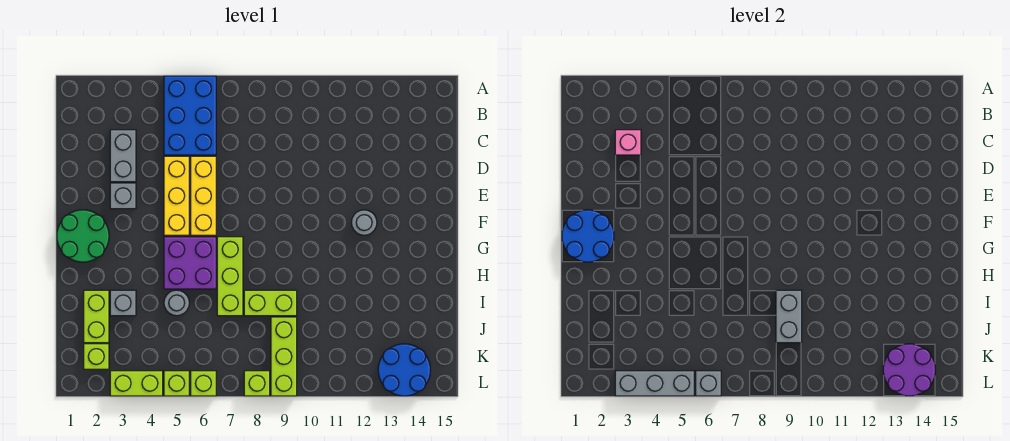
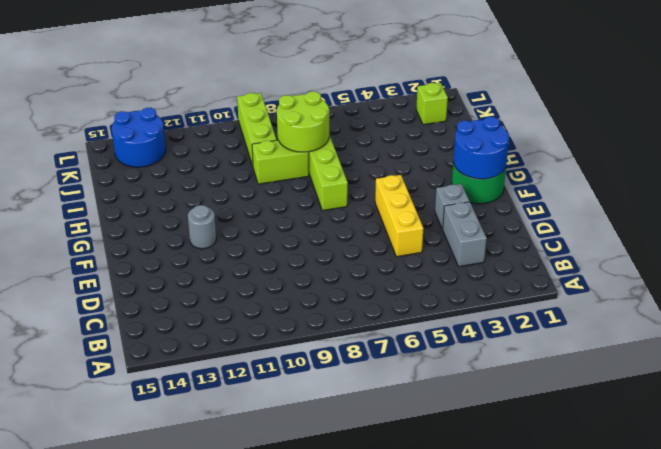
lime round brick I7:J8 level 2 -> none
none -> blue brick A5:C6 level 1
none -> yellow brick D6:F6 level 1
none -> purple brick G5:H6 level 1

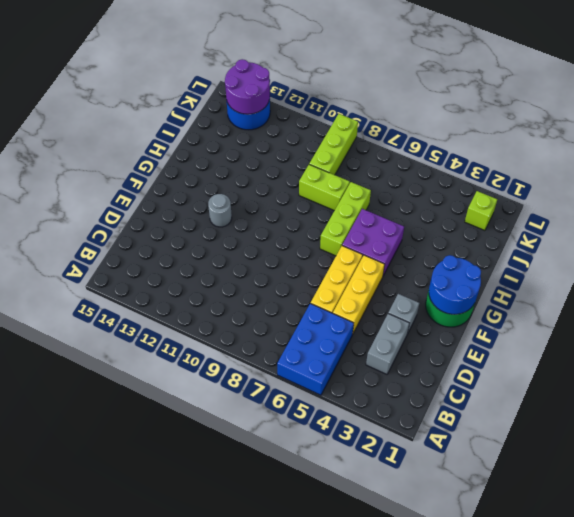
none -> lime brick I2:J2 level 1
none -> grey brick I3 level 1
none -> grey round brick I5 level 1

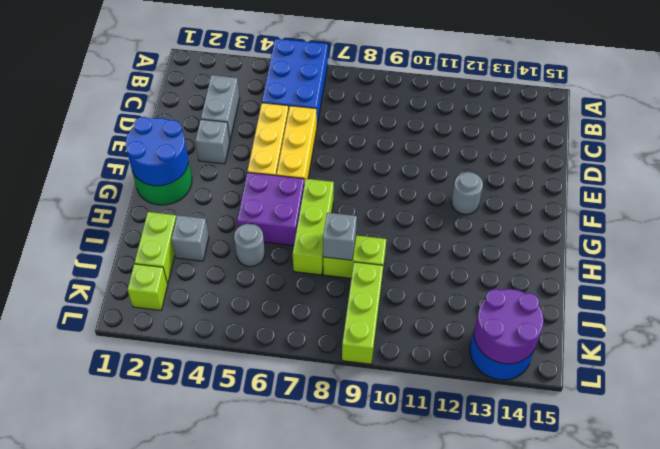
grey brick I8 level 2 -> grey brick L6 level 2
none -> lime brick L3:L4 level 1
none -> lime brick L5 level 1
none -> lime brick L6 level 1

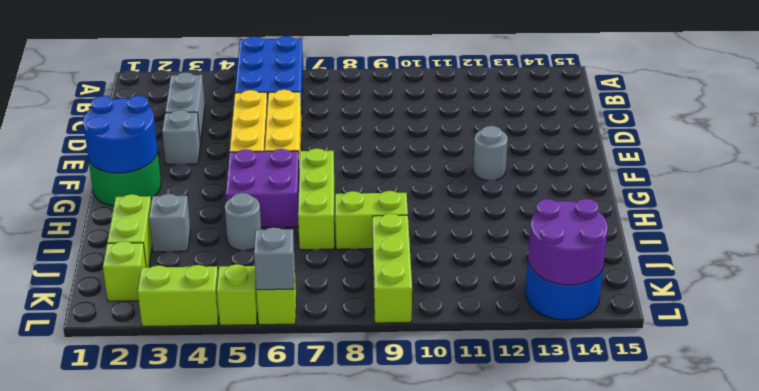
none -> lime brick L8 level 1
none -> pink brick C3 level 2
none -> grey brick I9:J9 level 2

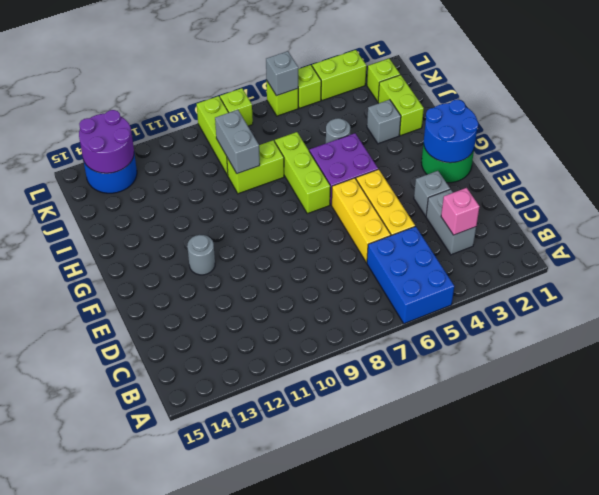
none -> grey brick L3:L5 level 2

